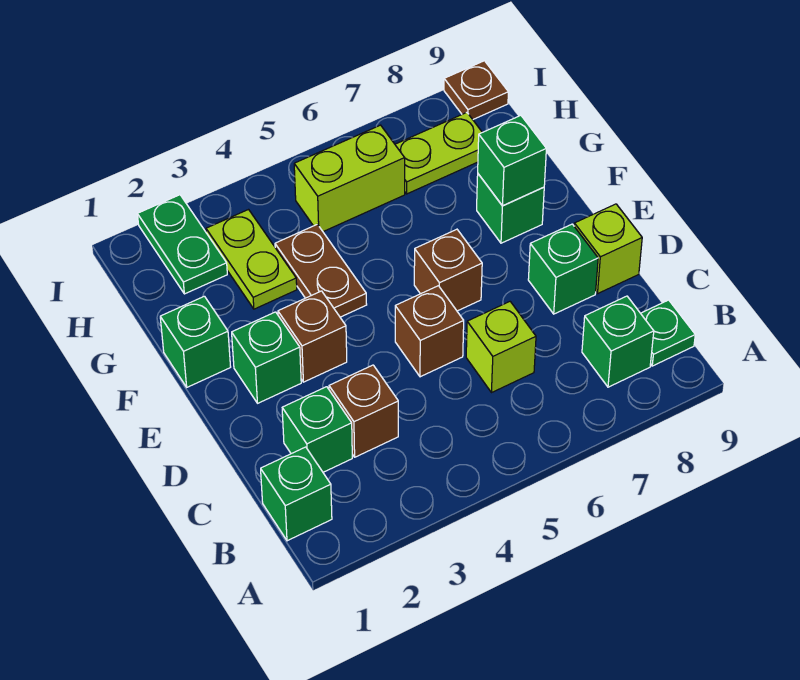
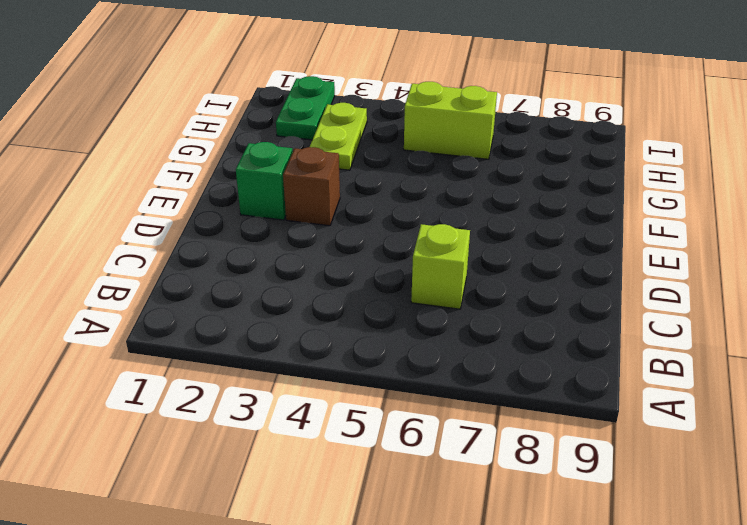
none -> green brick B1 level 1
none -> green brick B8 level 1
none -> green plate B9 level 1

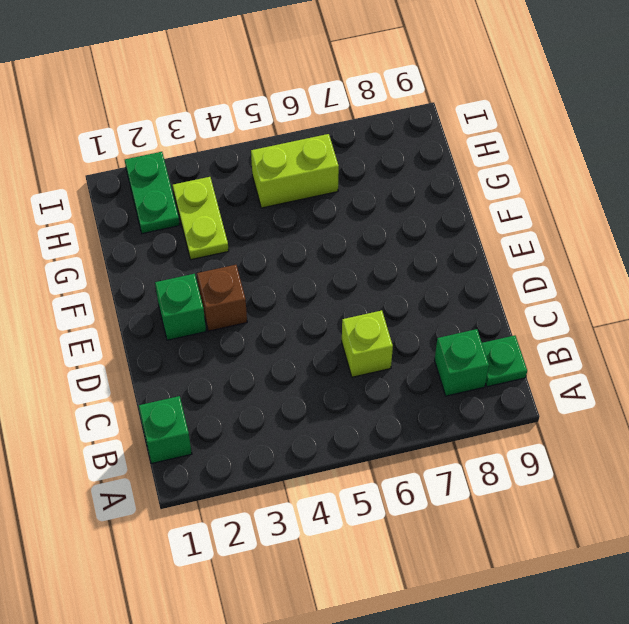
none -> green brick C2 level 1
none -> brown brick C3 level 1
none -> brown brick D5 level 1

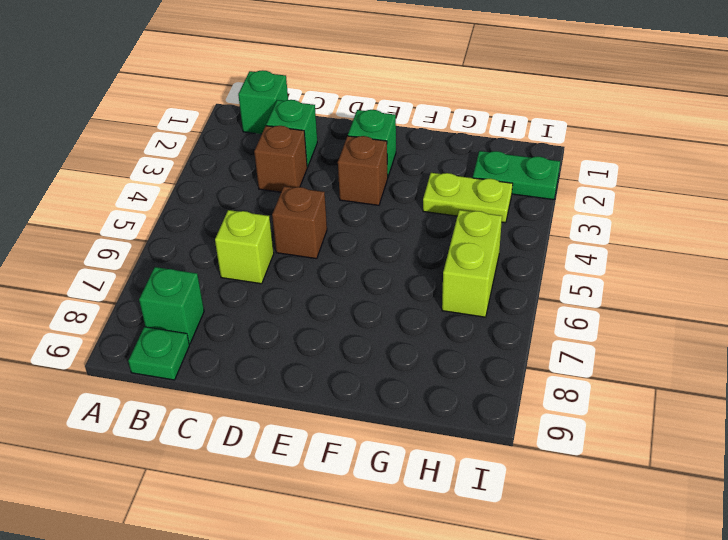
none -> green brick D8 level 1
none -> lime brick D9 level 1
none -> brown brick E6 level 1

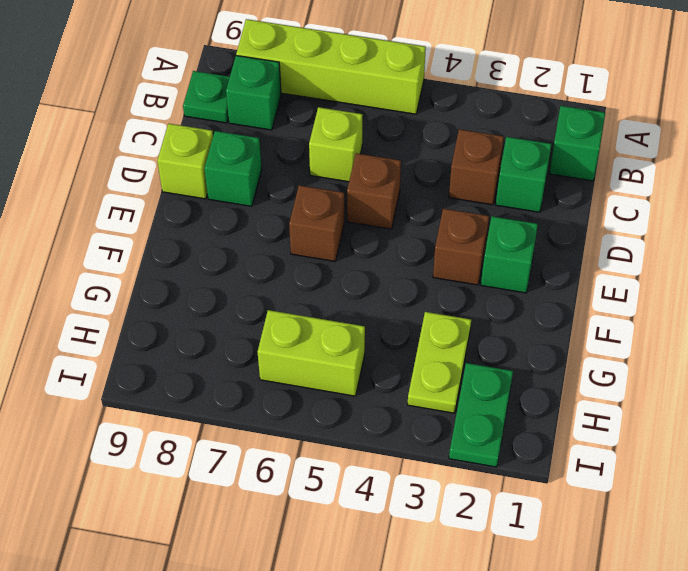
lime brick A5:A8 level 1 -> none
none -> green brick F1 level 1
none -> brown plate F4:G4 level 1
none -> green brick F8 level 1

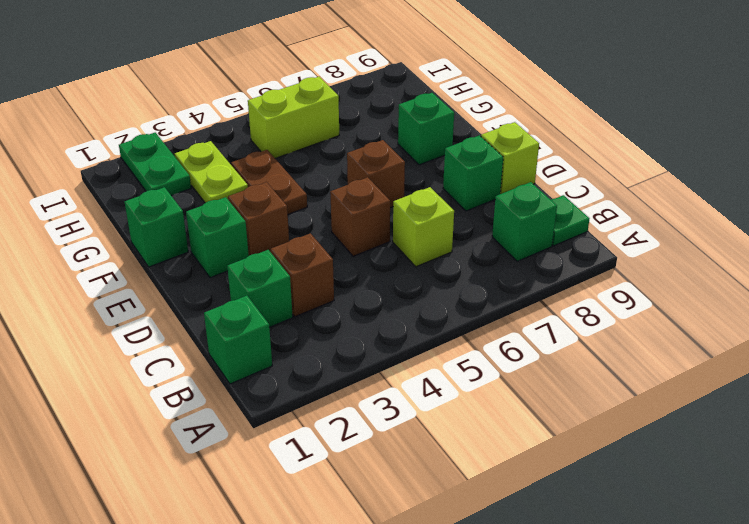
none -> lime plate H7:H8 level 1
none -> brown plate I9 level 1
none -> green brick F8 level 2

